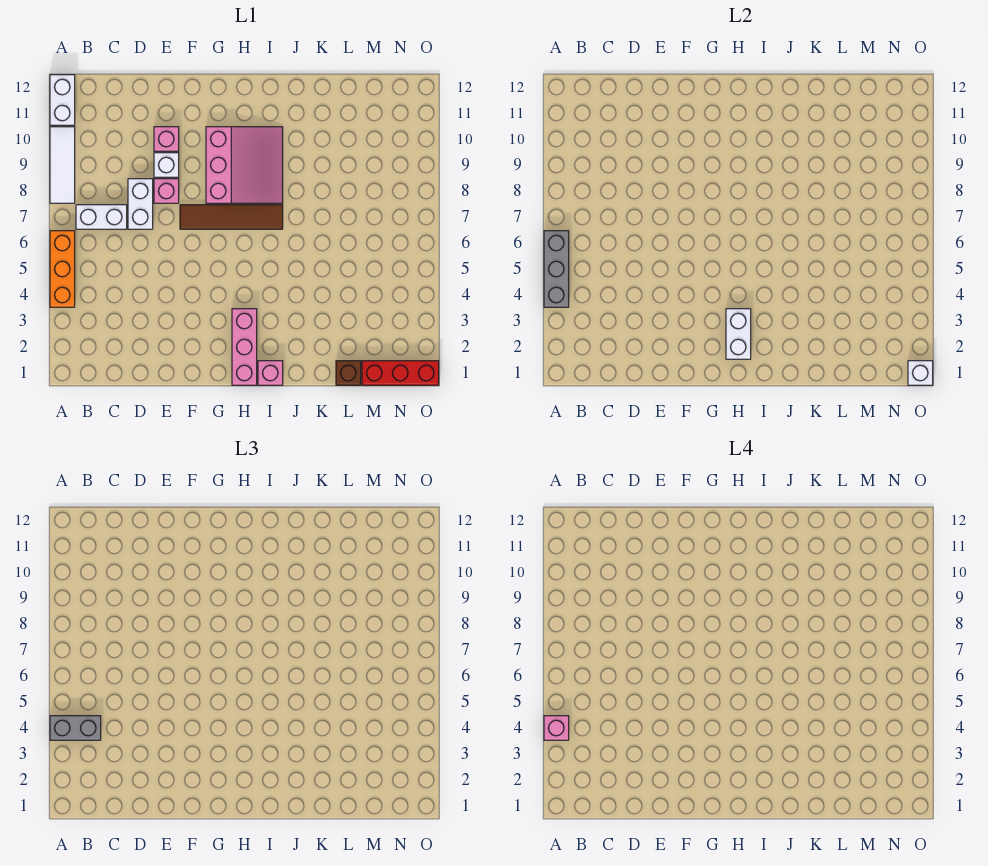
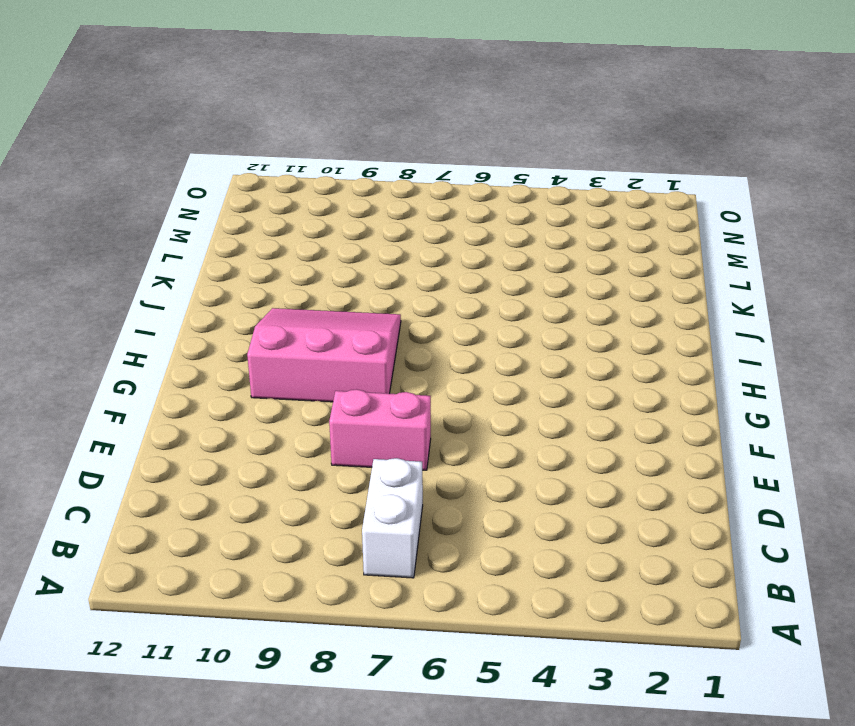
pink brick E7:E8 level 1 -> pink brick E8 level 1
none -> orange brick A4:A6 level 1
none -> white tile A8:A10 level 1
none -> white brick A11:A12 level 1

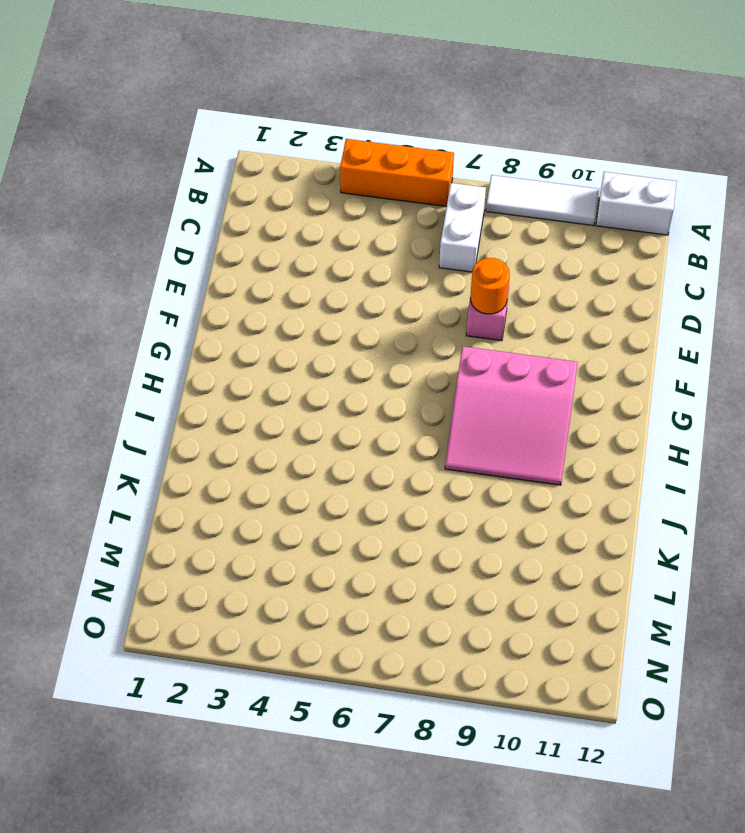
orange round brick E8 level 2 -> none
none -> white brick D7:D8 level 1
none -> white brick E9 level 1
none -> pink brick E10 level 1

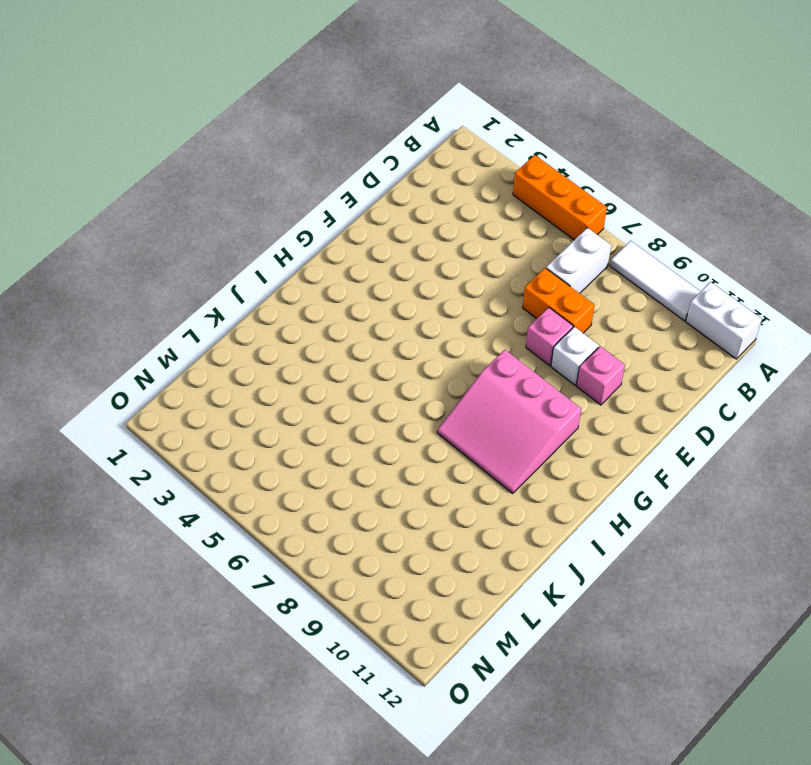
orange brick D7:D8 level 1 -> white brick D7:D8 level 1
none -> brown tile F7:I7 level 1
none -> pink brick H1:H3 level 1
none -> pink brick I1 level 1

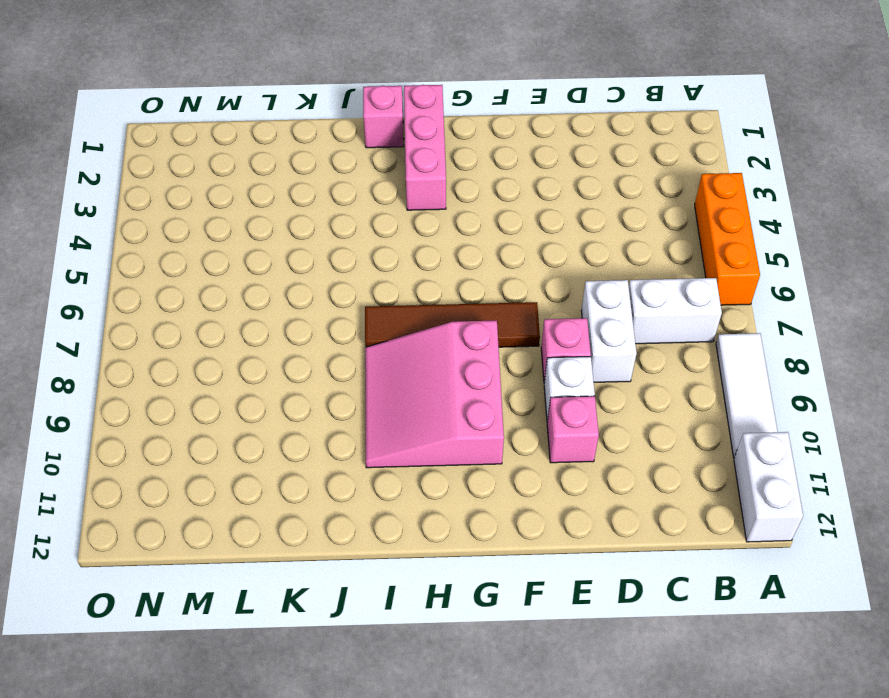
none -> brown brick L1 level 1
none -> red brick M1:O1 level 1
none -> grey brick A4:A6 level 2

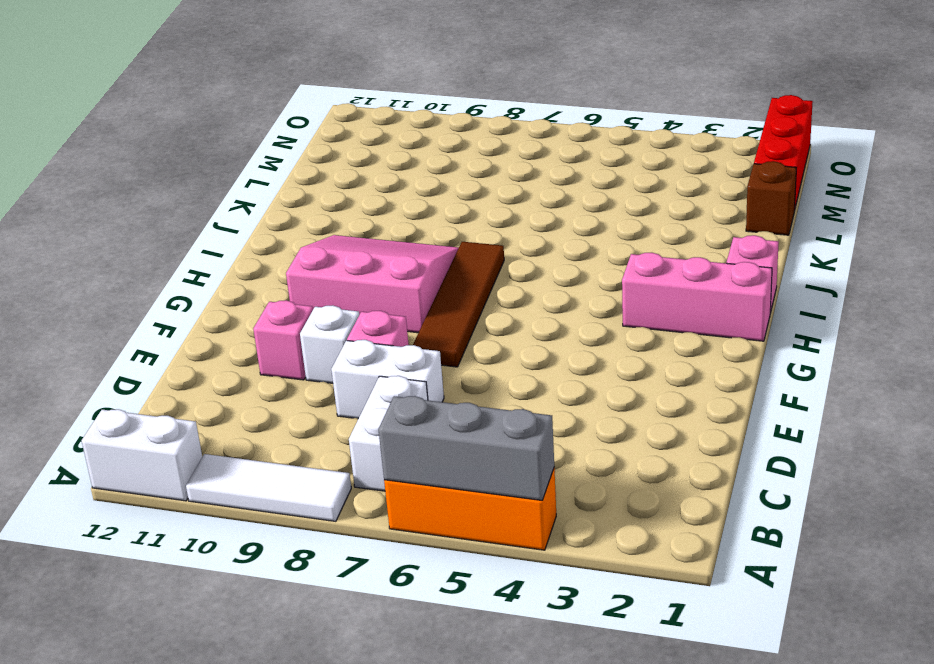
none -> white brick H2:H3 level 2
none -> white brick O1 level 2
none -> grey brick A4:B4 level 3

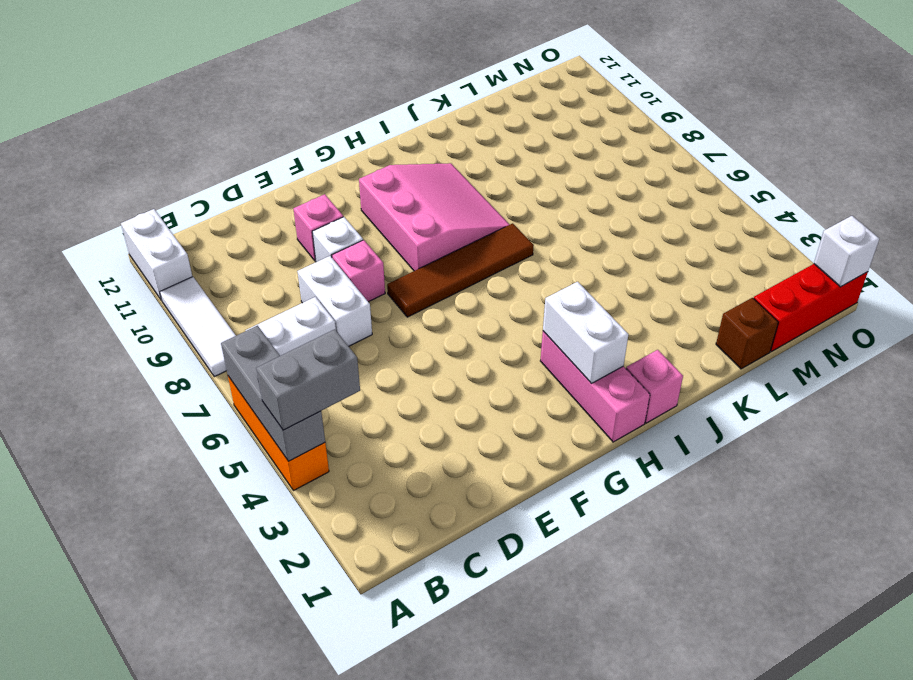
none -> pink brick A4 level 4

